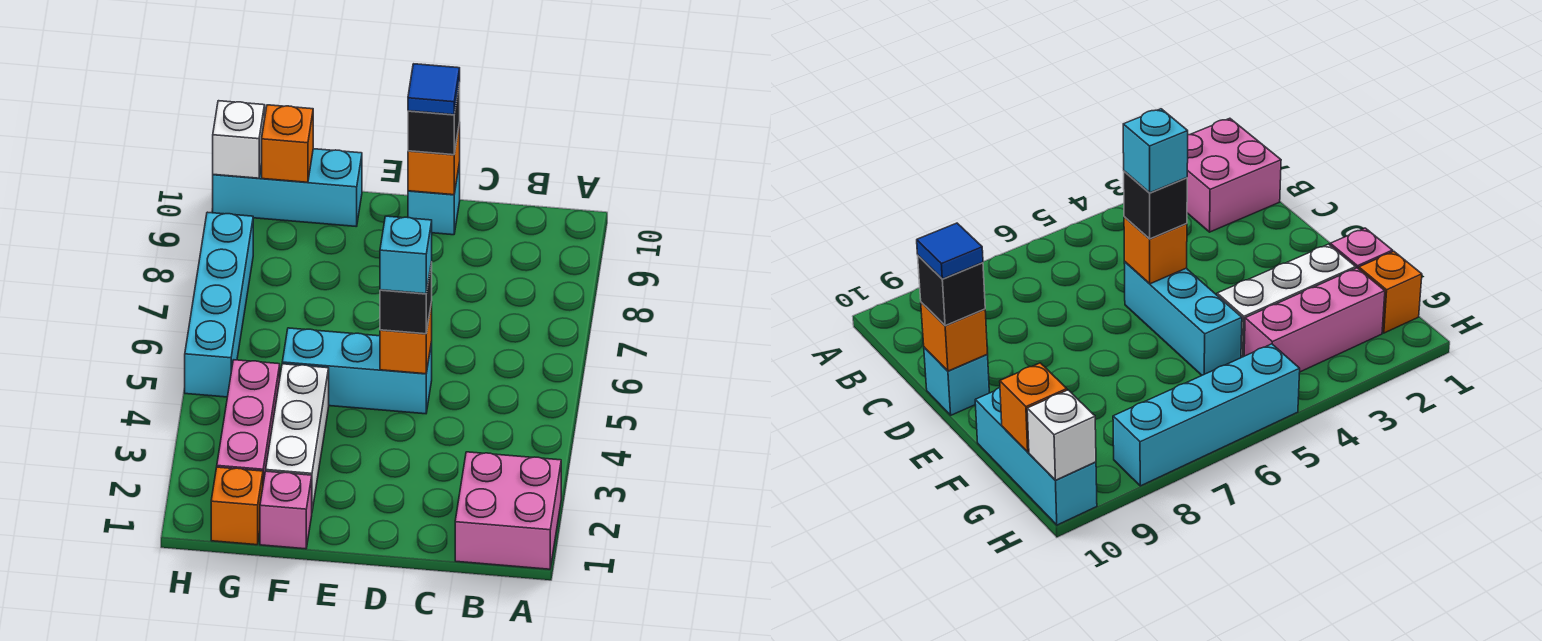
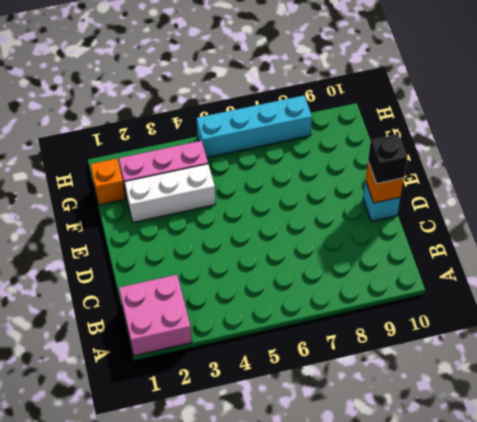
none -> cyan brick D5:F5 level 1
none -> pink brick F1 level 1
none -> cyan brick F10:H10 level 1

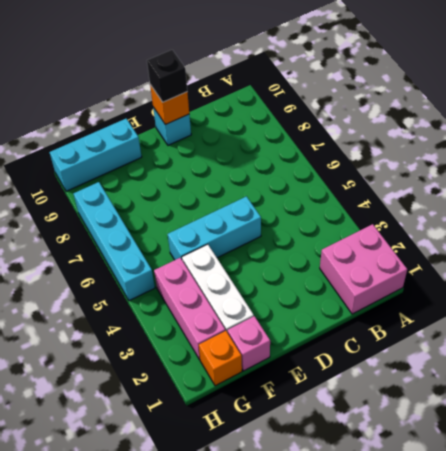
none -> orange brick D5 level 2
none -> orange brick G10 level 2
none -> white brick H10 level 2

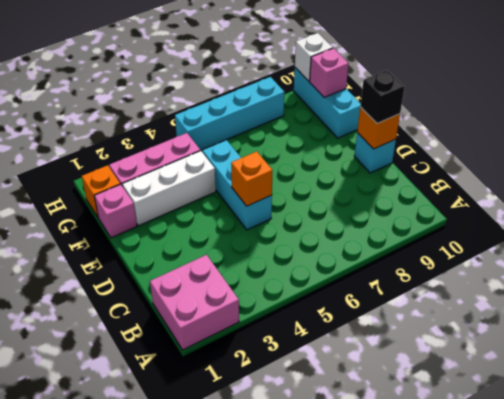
pink brick G10 level 2 -> orange brick G10 level 2
none -> black brick D5 level 3
none -> cyan brick D5 level 4
none -> blue tile D10 level 4

